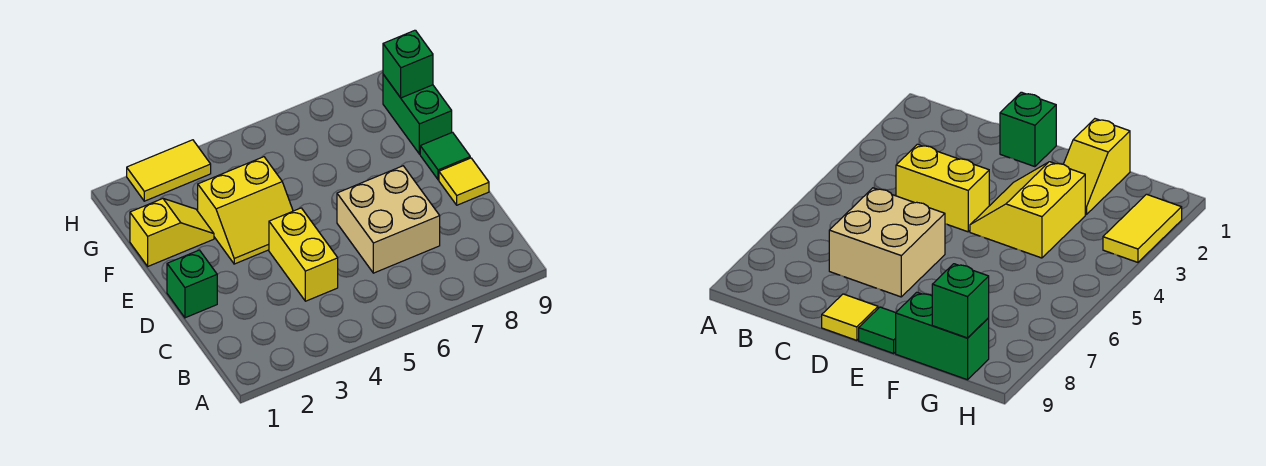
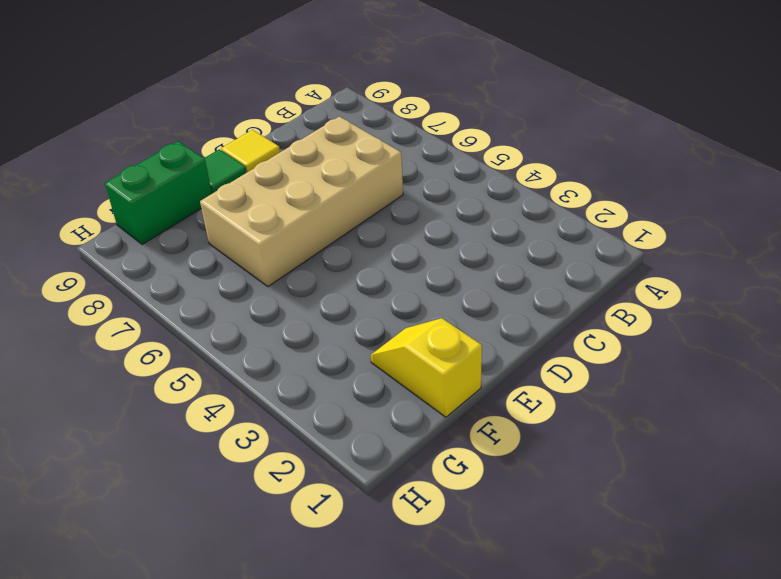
tan brick C6:F7 level 1 -> tan brick C6:D7 level 1
none -> yellow brick C4:D4 level 1
none -> green brick D1 level 1

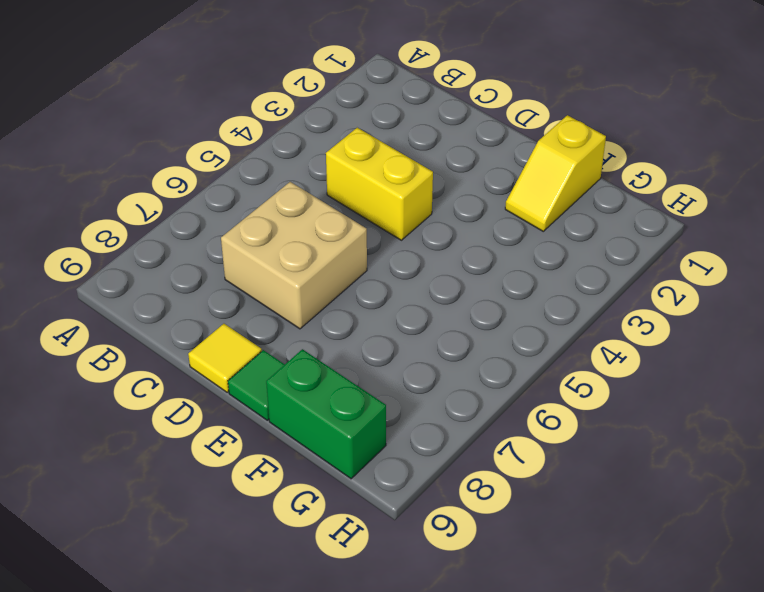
none -> green brick D1 level 1
none -> yellow slope E3:F4 level 1 top F

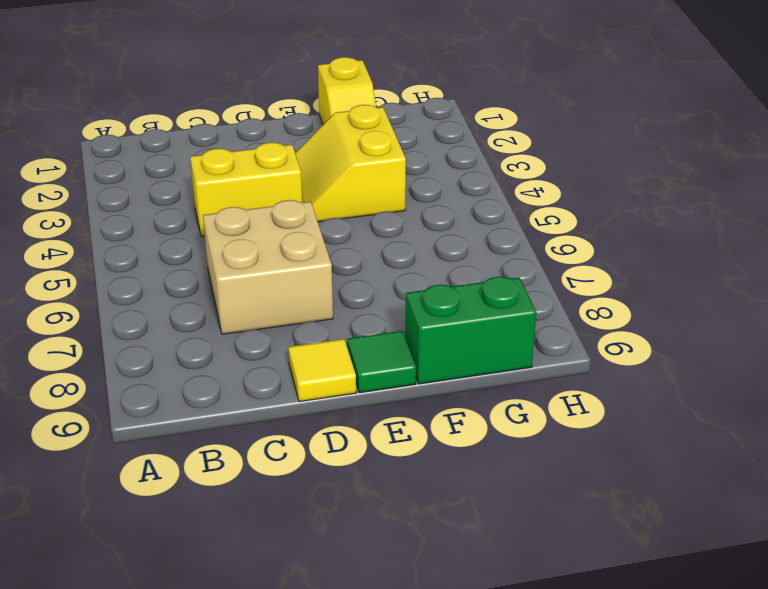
none -> green brick D1 level 1
none -> yellow tile H2:H3 level 1

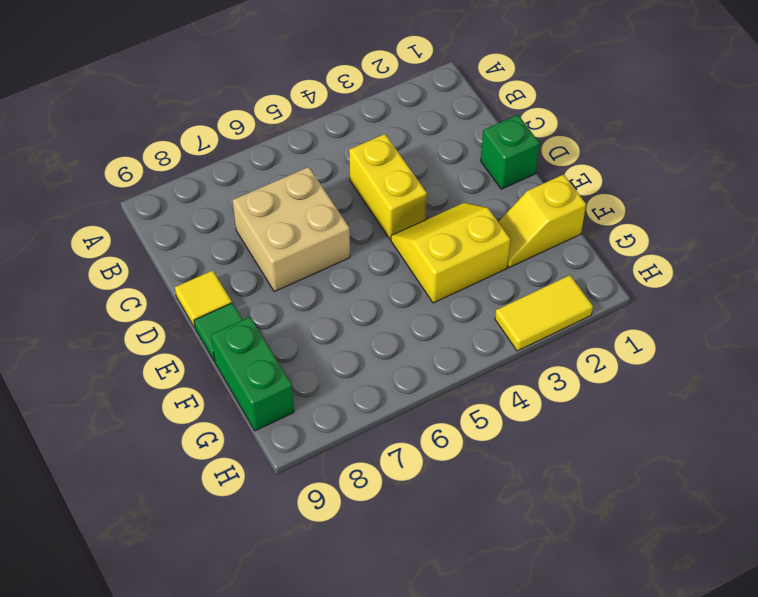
none -> green brick G9 level 2

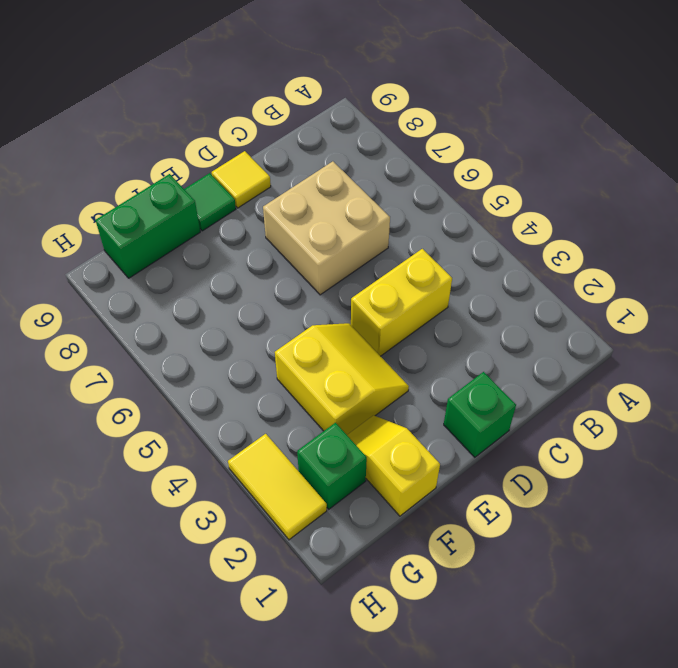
green brick G2 level 1 -> green brick G9 level 2

